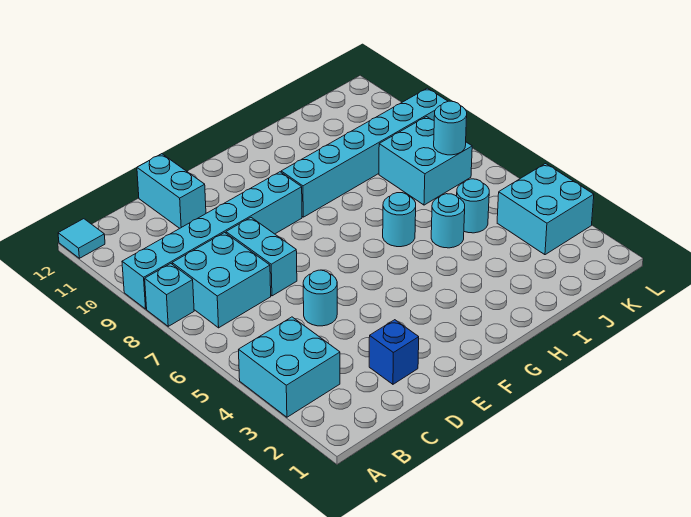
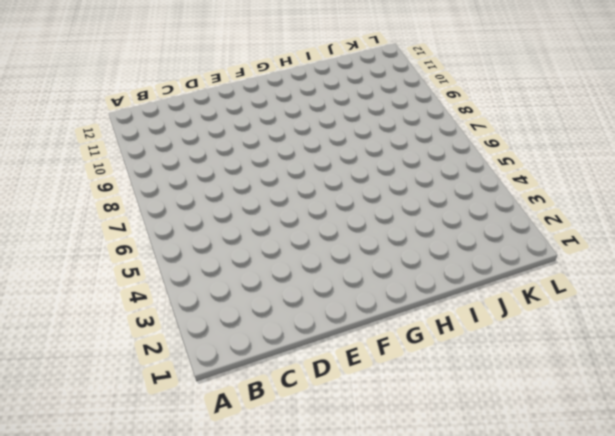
none -> cyan brick A3:B4 level 1
none -> cyan brick A8 level 1
none -> cyan brick A9:F9 level 1

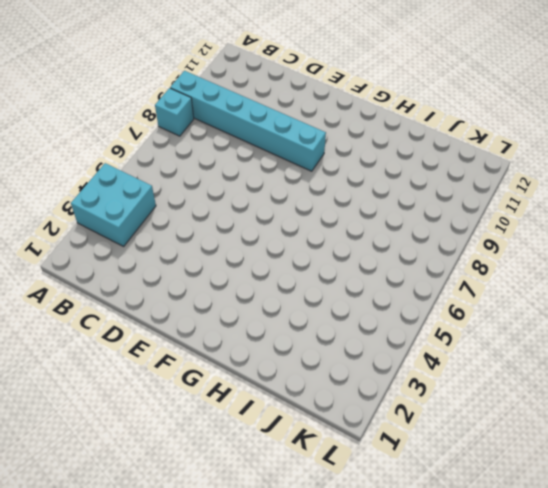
none -> cyan tile A12 level 1
none -> cyan brick B7:C8 level 1
none -> blue brick D2 level 1

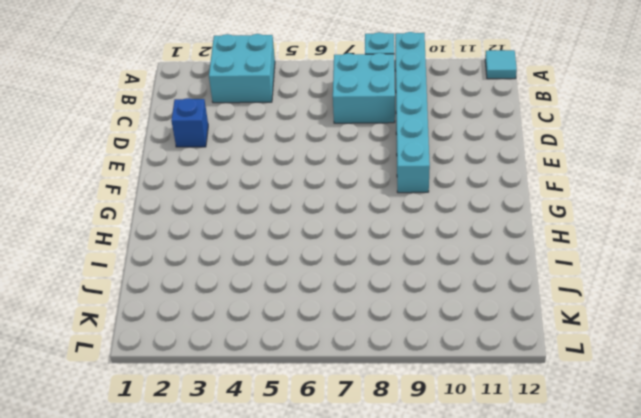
none -> cyan round brick D5 level 1
none -> cyan brick D7:D8 level 1
none -> cyan brick D11:D12 level 1

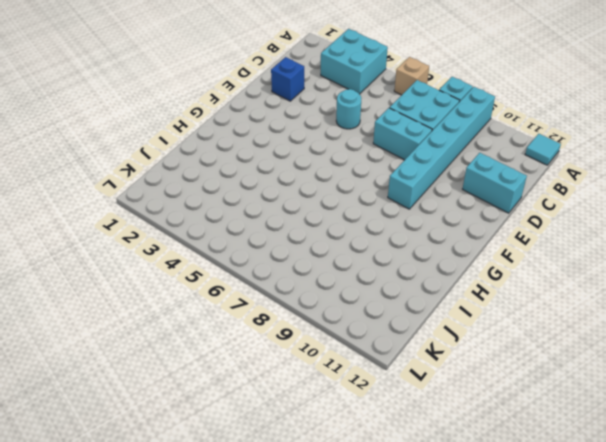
tan brick A6 level 1 -> none
none -> cyan brick G9:L9 level 1
none -> cyan round brick H6 level 1
none -> cyan round brick I5 level 1

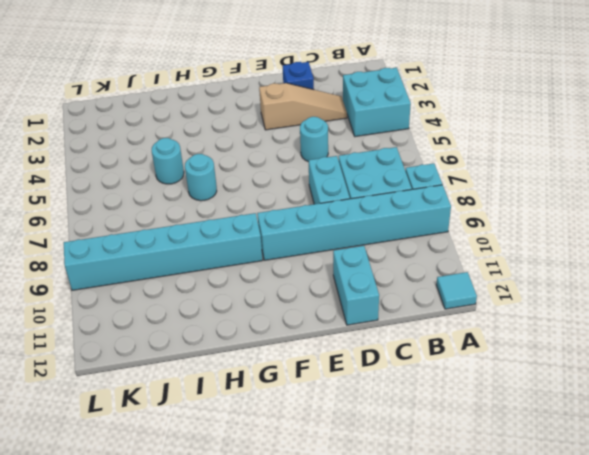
tan slope C3:E3 level 1 top E -> none
none -> cyan round brick J5 level 1
none -> cyan brick J7:K8 level 1
none -> cyan brick K3:L4 level 1

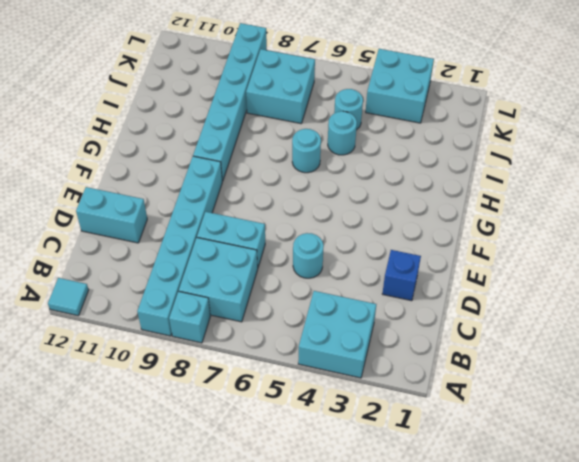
none -> cyan round brick K7 level 2

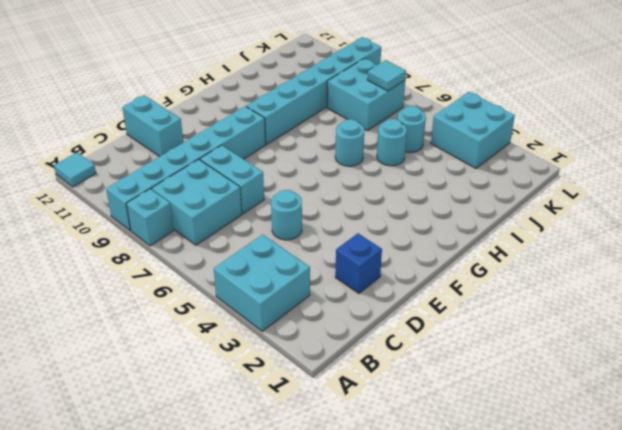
cyan tile K7 level 2 -> cyan round brick K7 level 2

